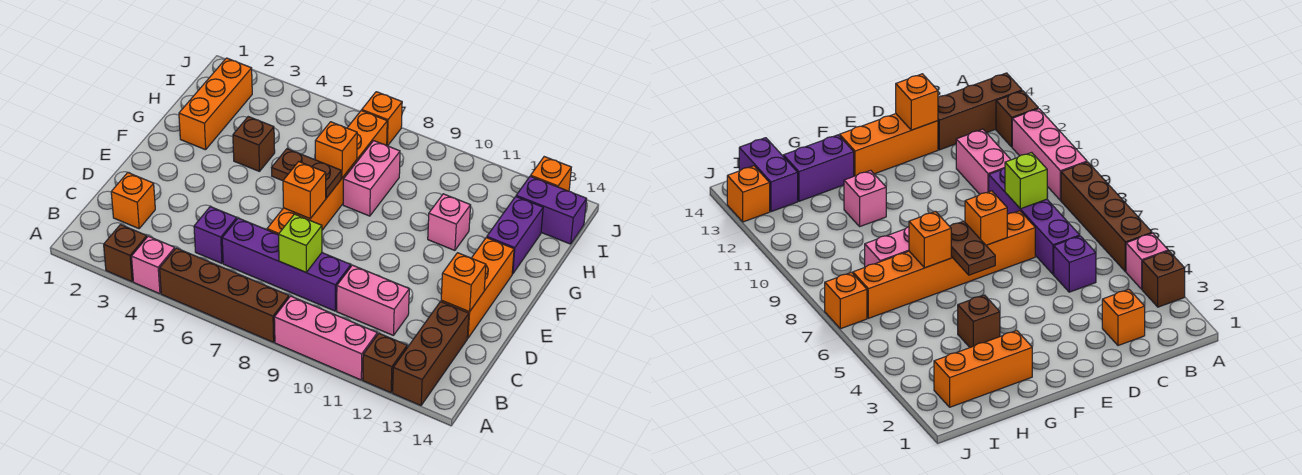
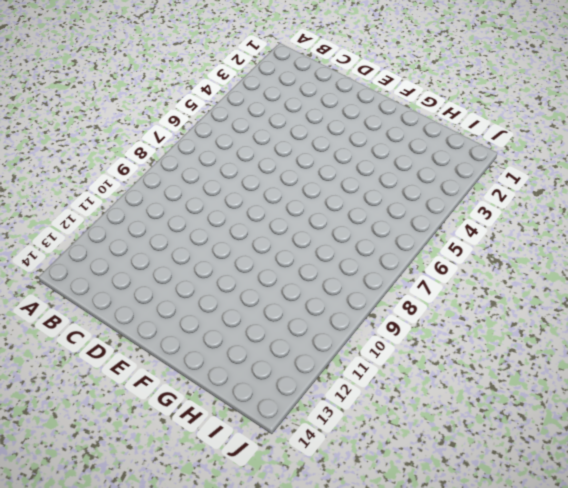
none -> brown brick A3 level 1
none -> pink brick A4 level 1
none -> brown brick A5:A8 level 1

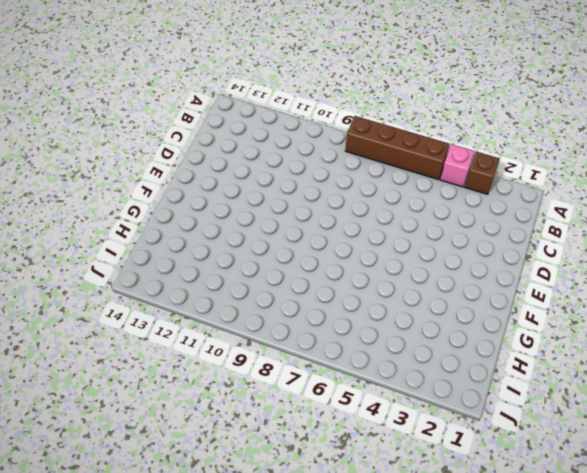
none -> pink brick A9:A11 level 1
none -> brown brick A12 level 1
none -> brown brick A13:C13 level 1

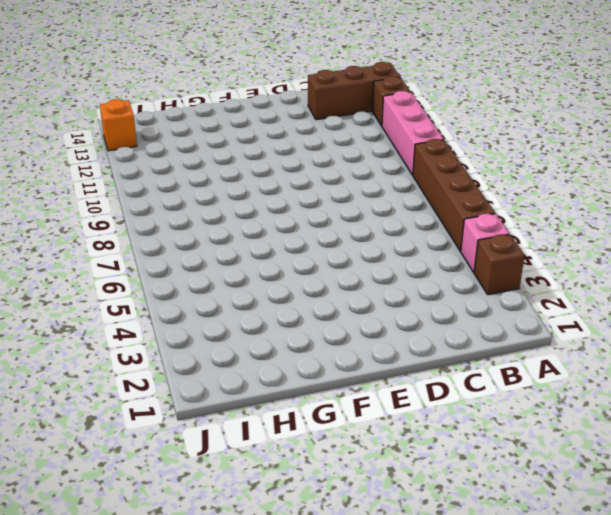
none -> orange brick C2 level 1
none -> purple brick C5 level 1
none -> purple brick C6:C9 level 1

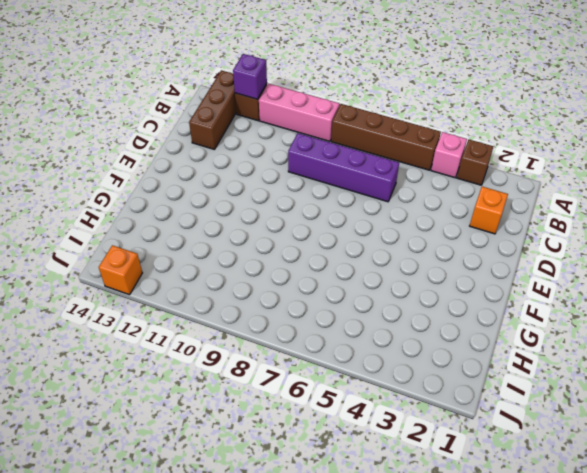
purple brick A12 level 2 -> purple brick C5 level 1
none -> pink brick C10:C11 level 1
none -> orange brick D7:I7 level 1
none -> orange brick D13:F13 level 1

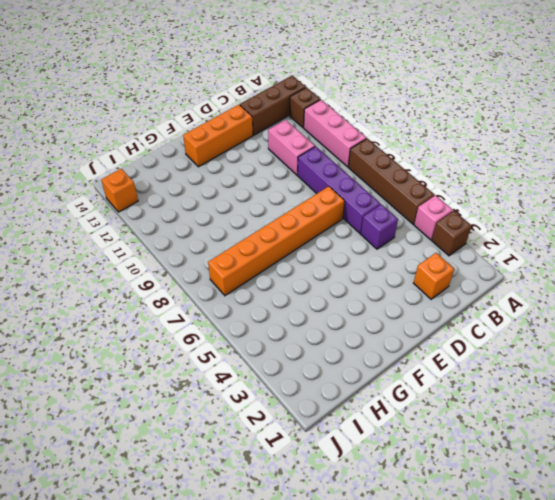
none -> orange brick G2:I2 level 1
none -> brown brick G4 level 1
none -> pink brick G8:H8 level 1

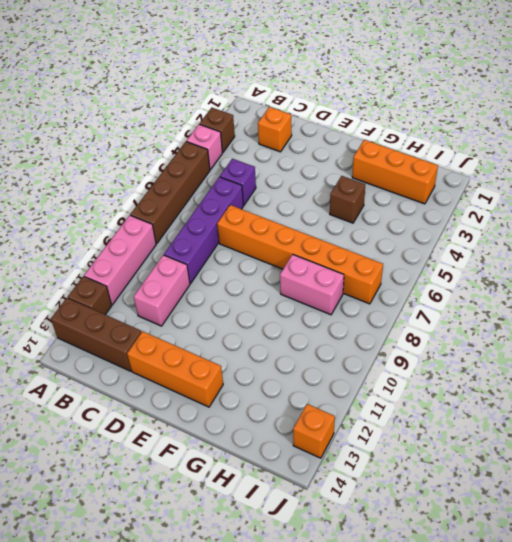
none -> pink brick G11 level 1
none -> purple brick G13:H13 level 1
none -> purple brick I13:I14 level 1

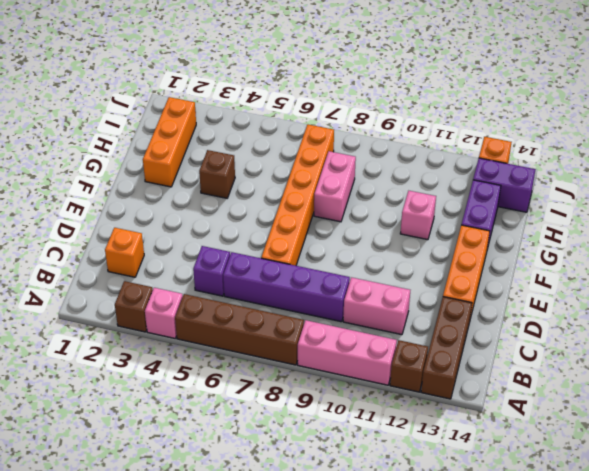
none -> orange brick J7 level 1
none -> lime brick C8 level 2
none -> orange brick D13 level 2

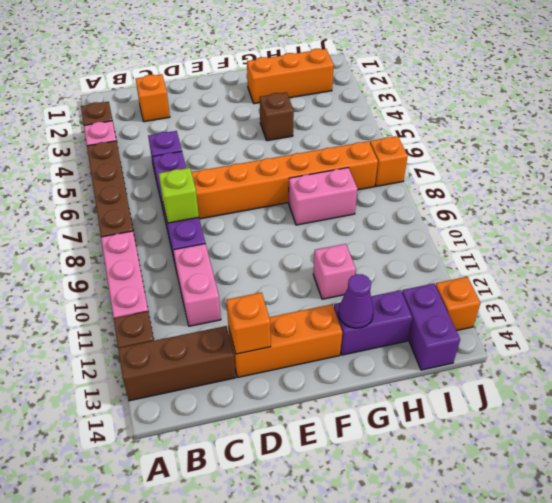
purple cone G13 level 2 -> none
none -> orange brick E7 level 2
none -> brown plate F6:F7 level 2
none -> orange brick G7 level 2

